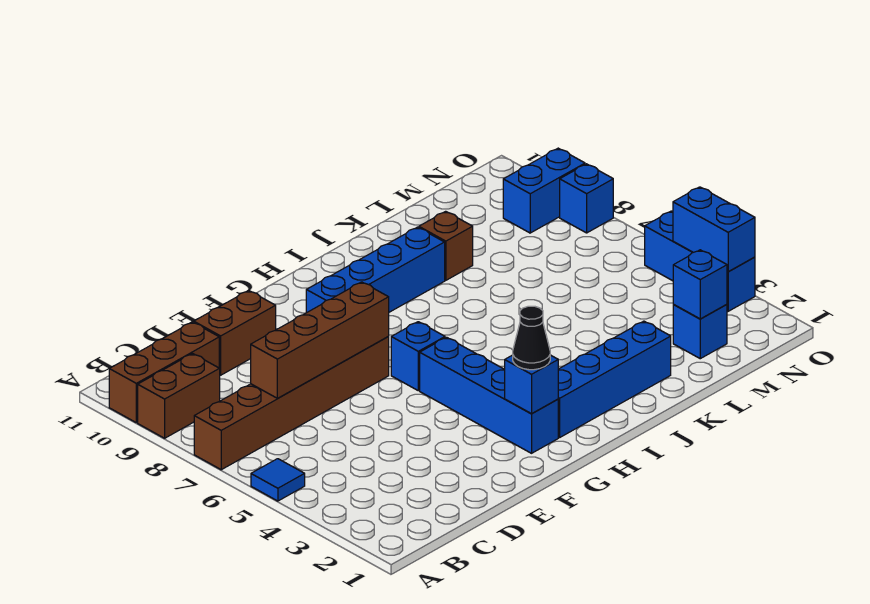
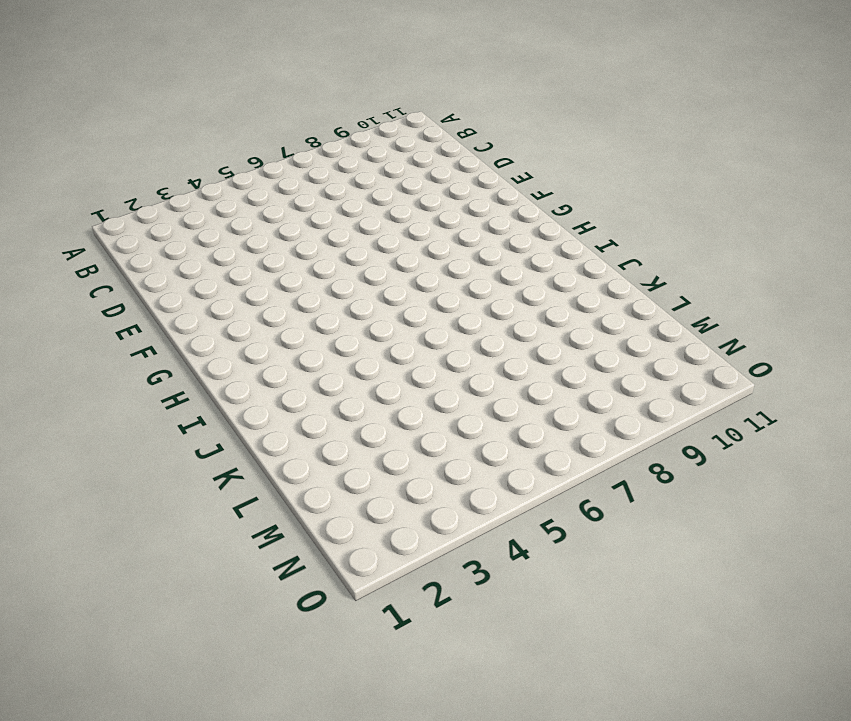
none -> blue tile A5 level 1
none -> brown brick A7:F7 level 1
none -> brown brick A9:B9 level 1

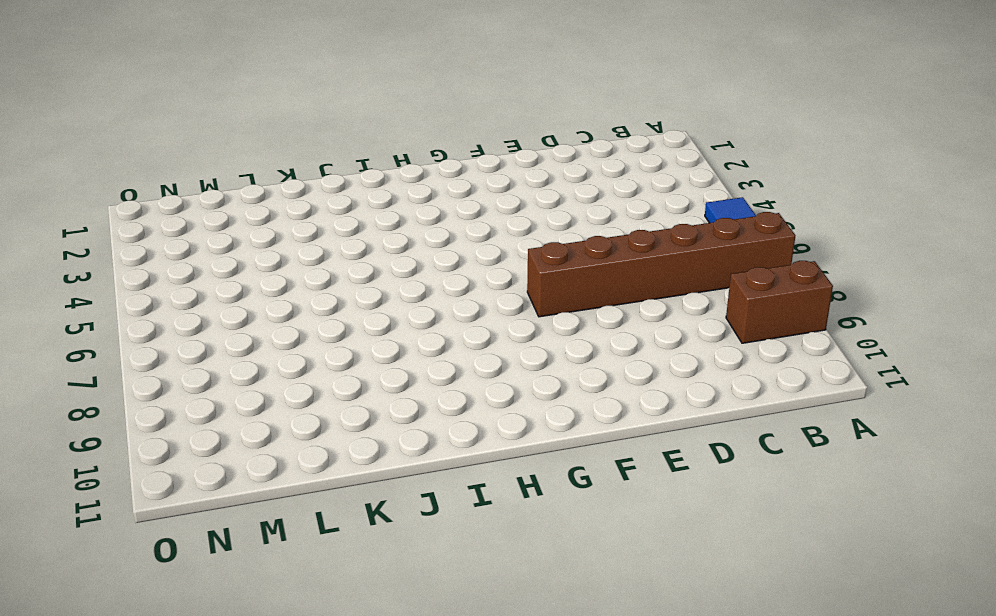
none -> brown brick A10:C10 level 1
none -> brown brick D10:E10 level 1
none -> blue brick G2:G5 level 1

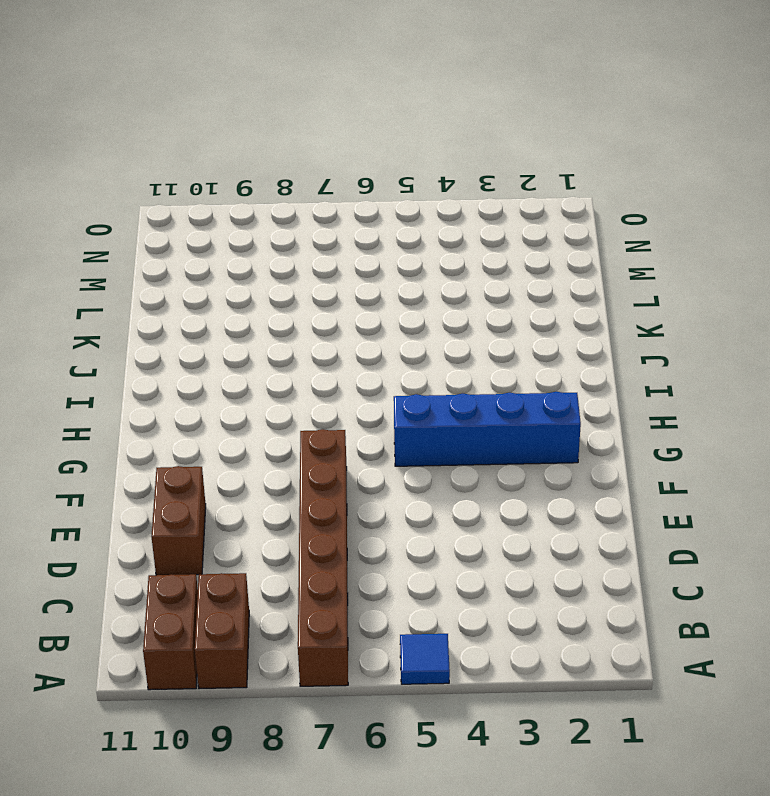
brown brick A10:B10 level 1 -> brown brick A10:C10 level 1
none -> blue brick G6 level 1
none -> blue brick G9:J9 level 1
none -> blue brick H2:K2 level 1

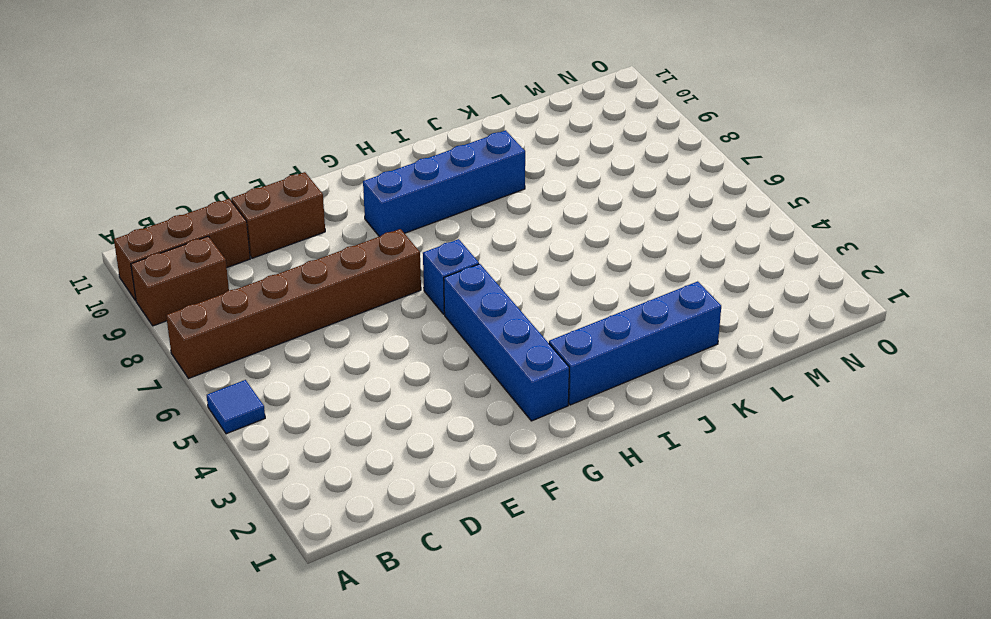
none -> brown brick K9 level 1
none -> blue brick M2 level 1
none -> blue brick N9:O9 level 1

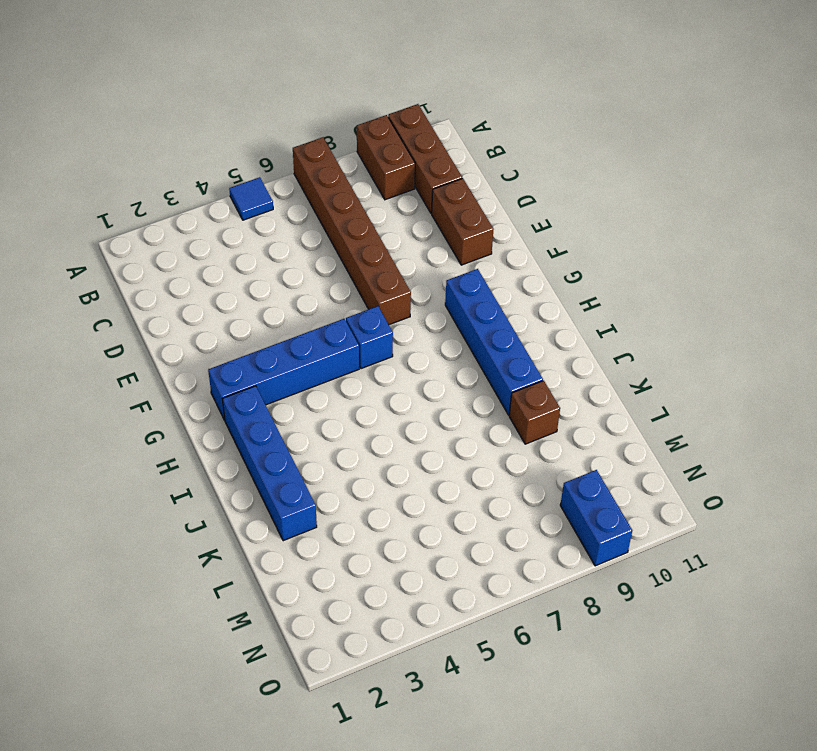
none -> blue brick M2 level 1
none -> blue brick O3:O5 level 1
none -> blue brick O8 level 1

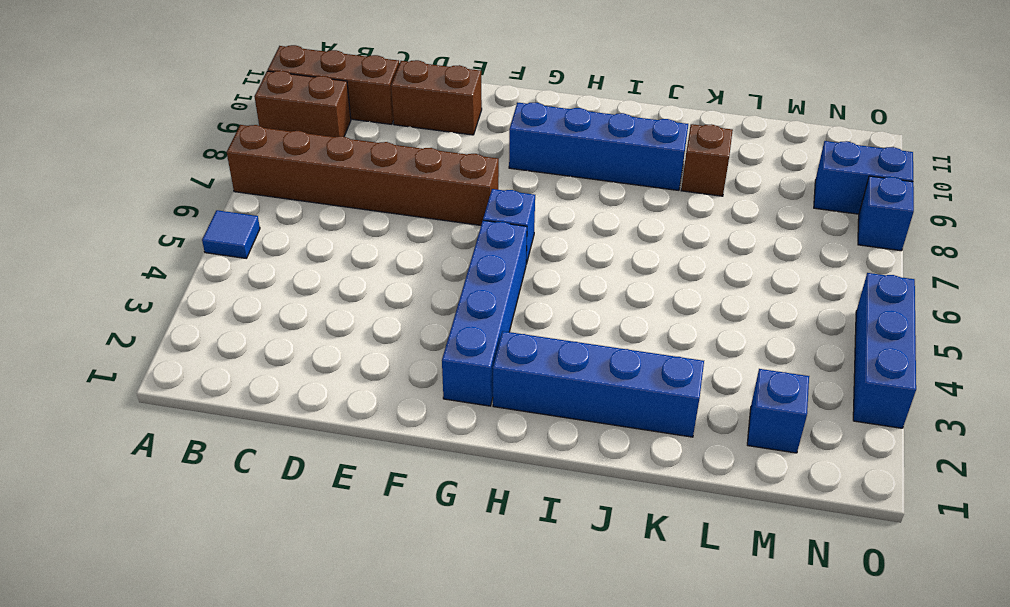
none -> brown brick C7:F7 level 2
none -> blue brick G2 level 2
none -> blue brick M2 level 2

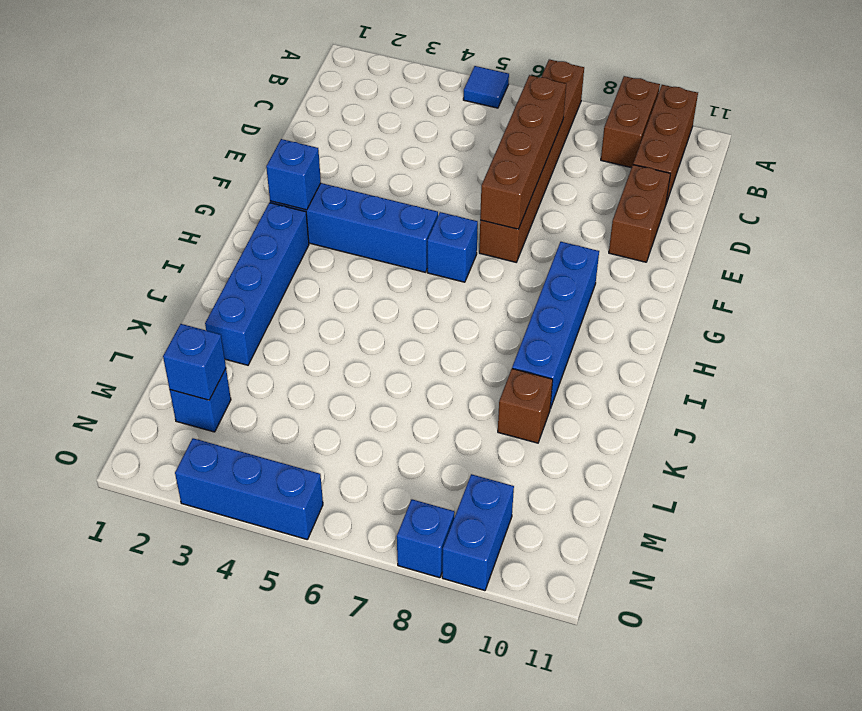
none -> blue brick O3:O4 level 2
none -> black cone G2 level 3

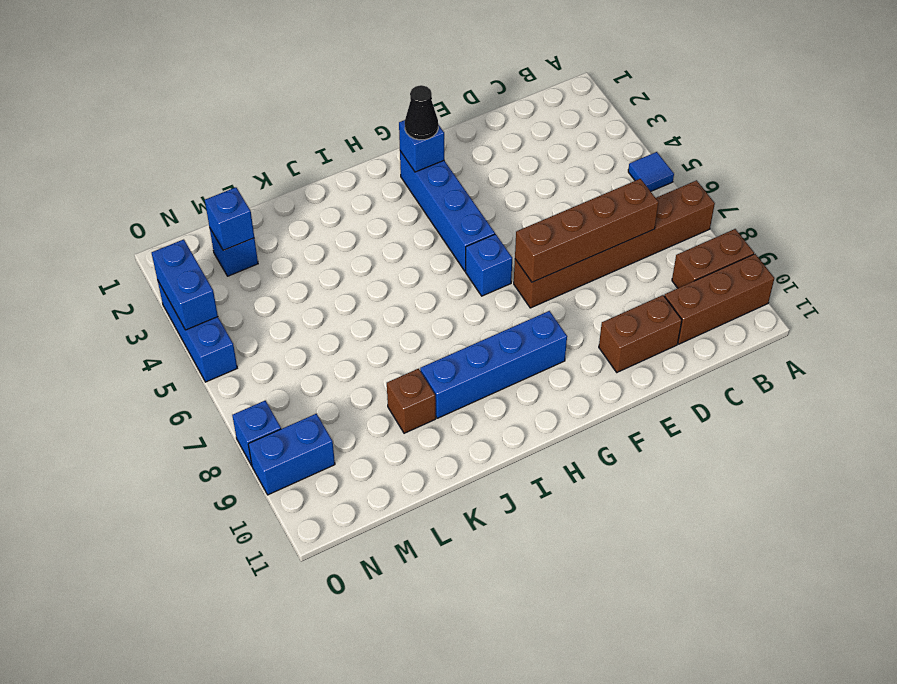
none -> blue brick H2:K2 level 1

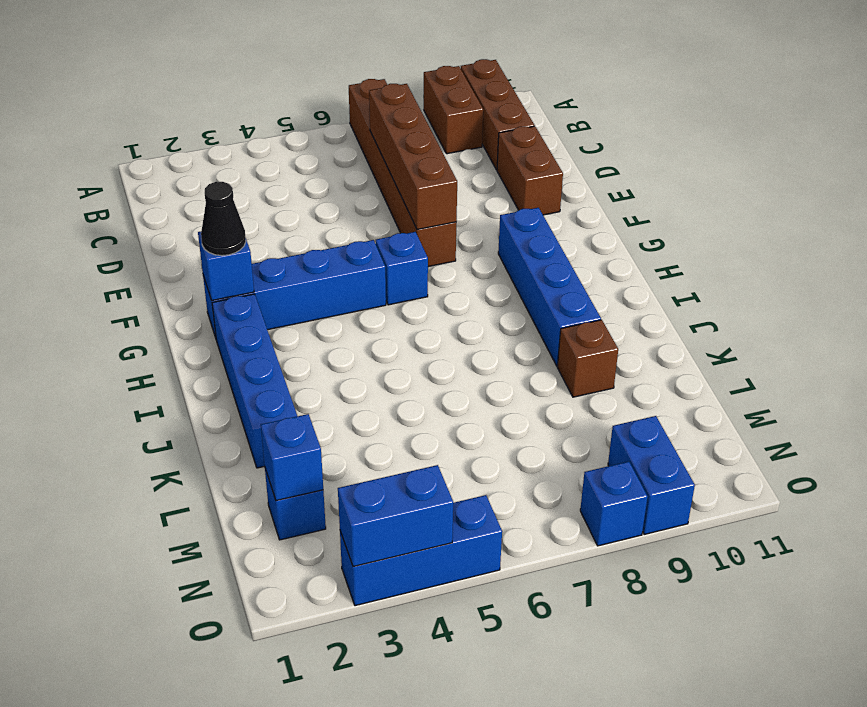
none -> blue tile A5 level 1

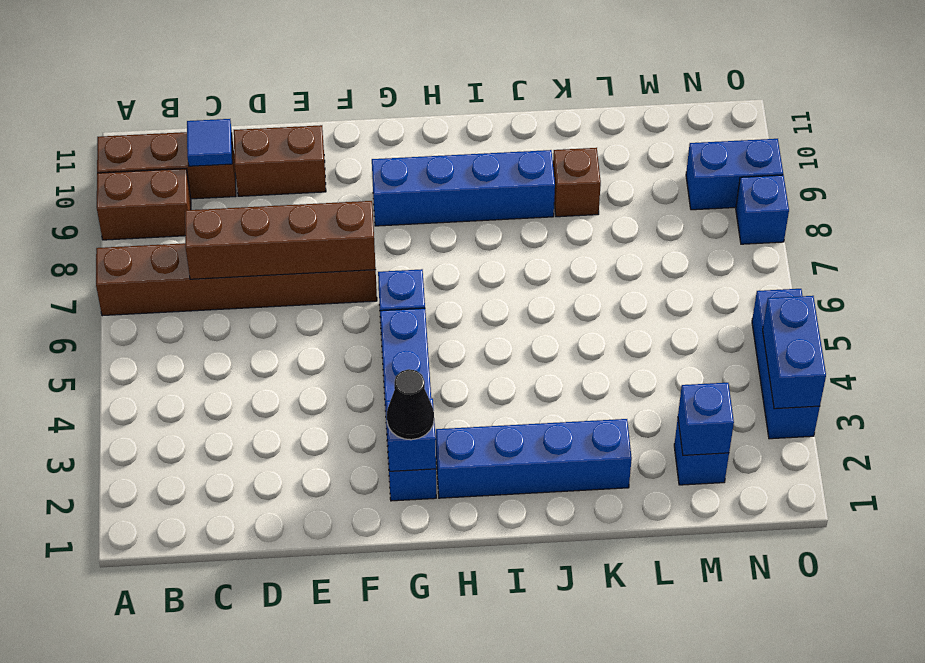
blue tile C10 level 2 -> blue tile A5 level 1

